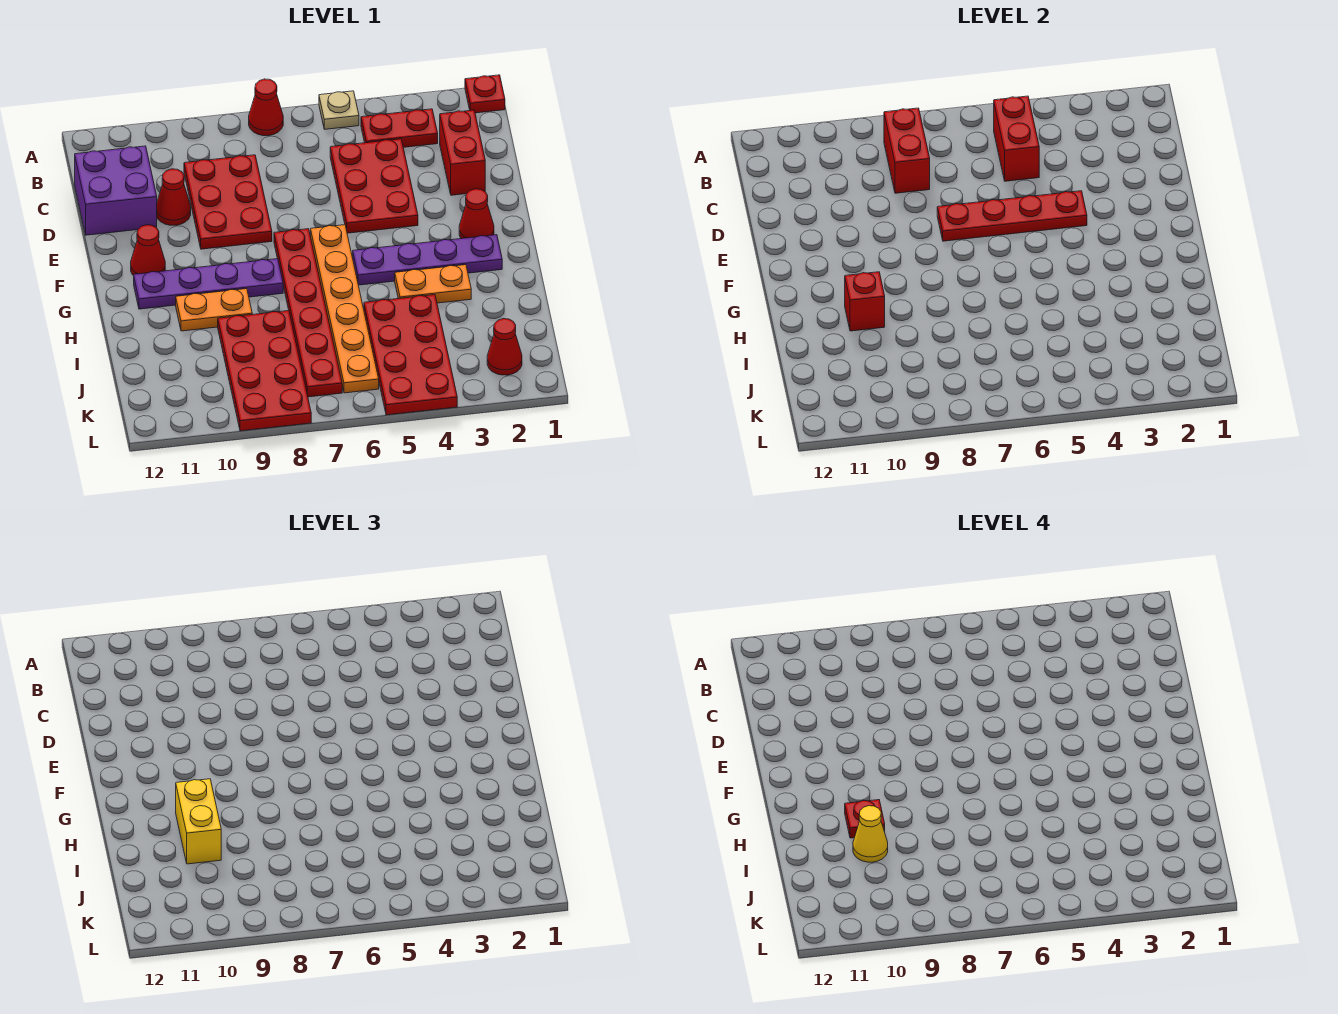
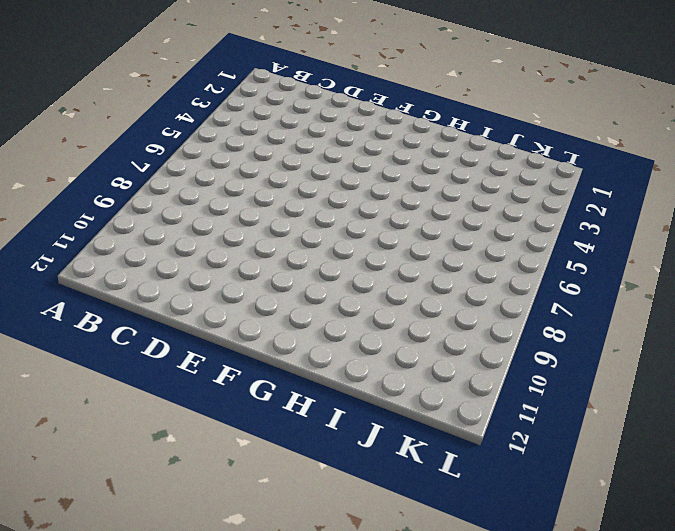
none -> red plate A1 level 1
none -> tan plate A5 level 1
none -> red cone A7 level 1

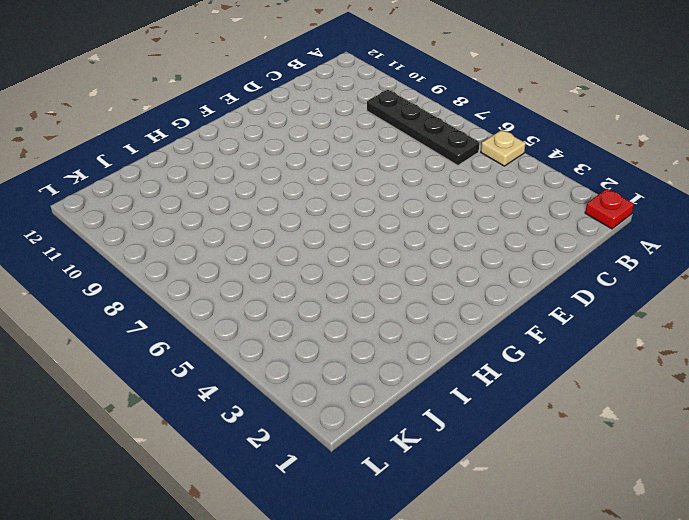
black plate B6:B9 level 1 -> none
none -> red cone A7 level 1
none -> red plate B3:B4 level 1
none -> red brick C2:D2 level 1

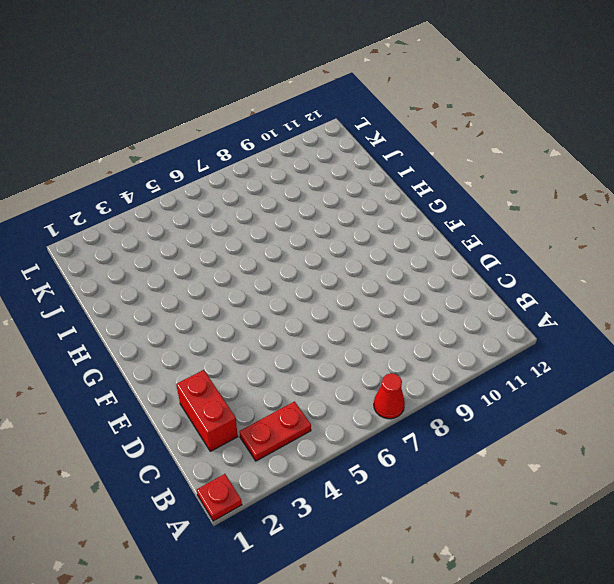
none -> tan plate A5 level 1
none -> red plate C4:E5 level 1
none -> red plate C8:E9 level 1

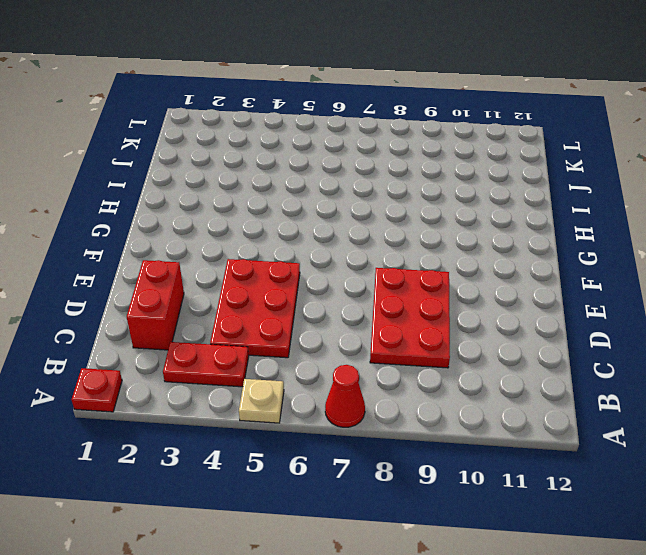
none -> purple brick C11:D12 level 1
none -> red cone D10 level 1
none -> red cone F2 level 1

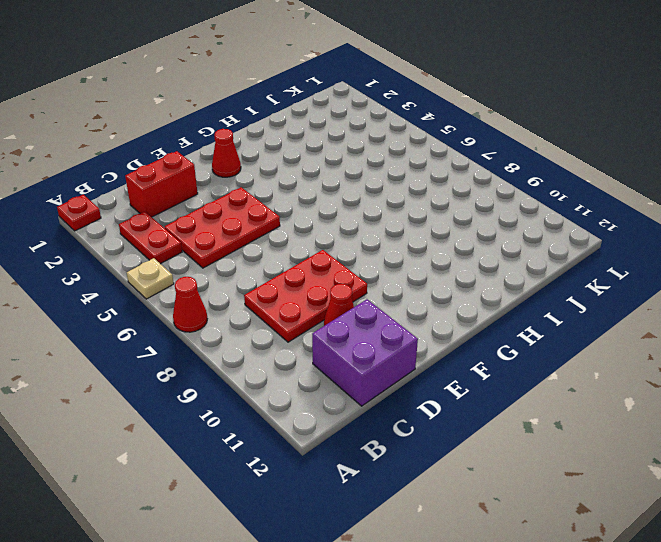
none -> orange plate F6:K6 level 1
none -> red plate F7:K7 level 1
none -> red cone F11 level 1

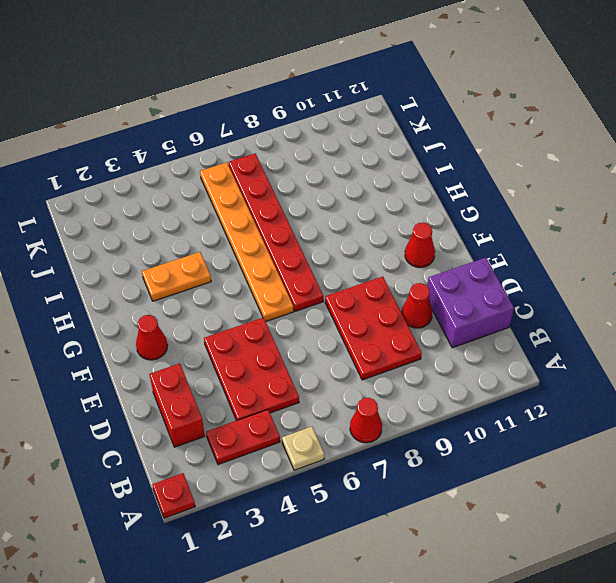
none -> purple plate G2:G5 level 1
none -> purple plate G8:G11 level 1
none -> orange plate H9:H10 level 1

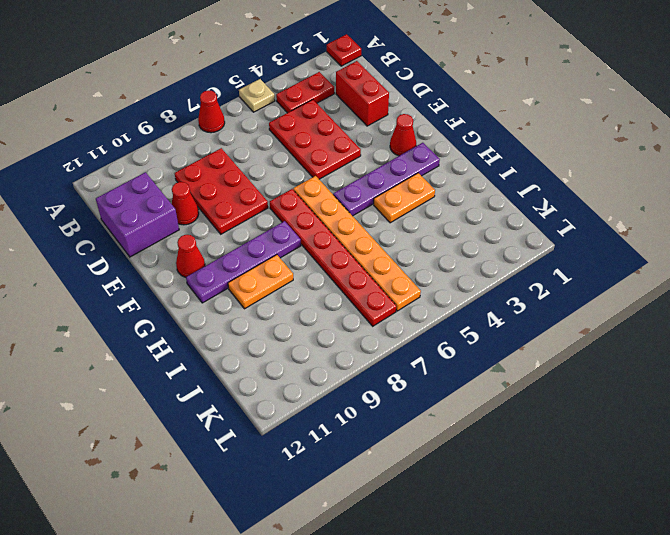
none -> red plate I4:L5 level 1
none -> red plate I8:L9 level 1
none -> red cone K2 level 1

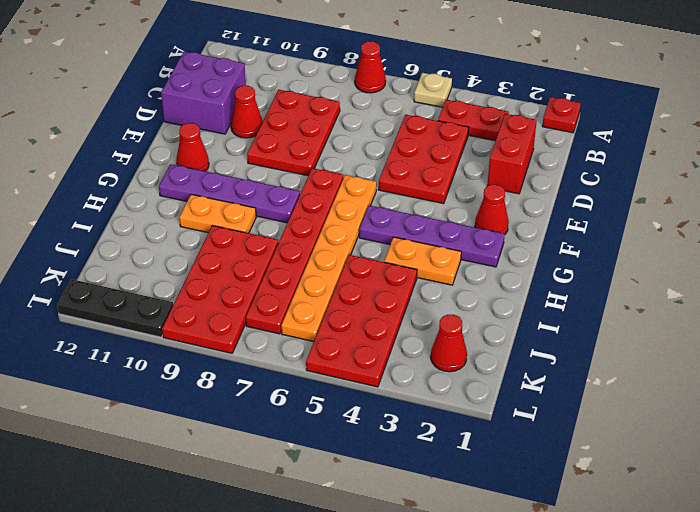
black plate L10:L12 level 1 -> none
none -> red brick B5:C5 level 2
none -> red brick B8:C8 level 2
none -> red plate E4:E7 level 2

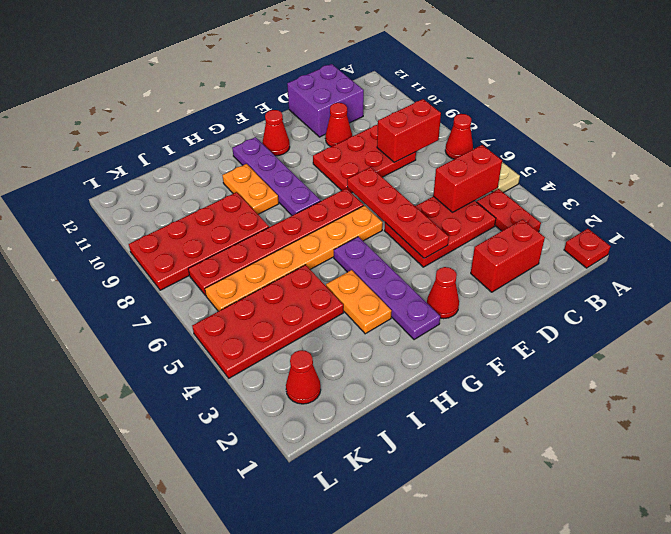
none -> red brick H10 level 2
none -> yellow brick H10:I10 level 3
none -> red plate H10 level 4

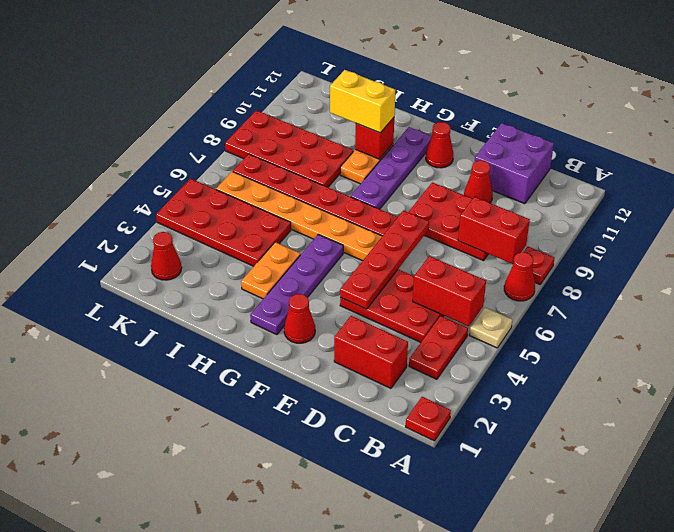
red plate A8 level 1 -> red plate H10 level 4
none -> yellow cone I10 level 4

